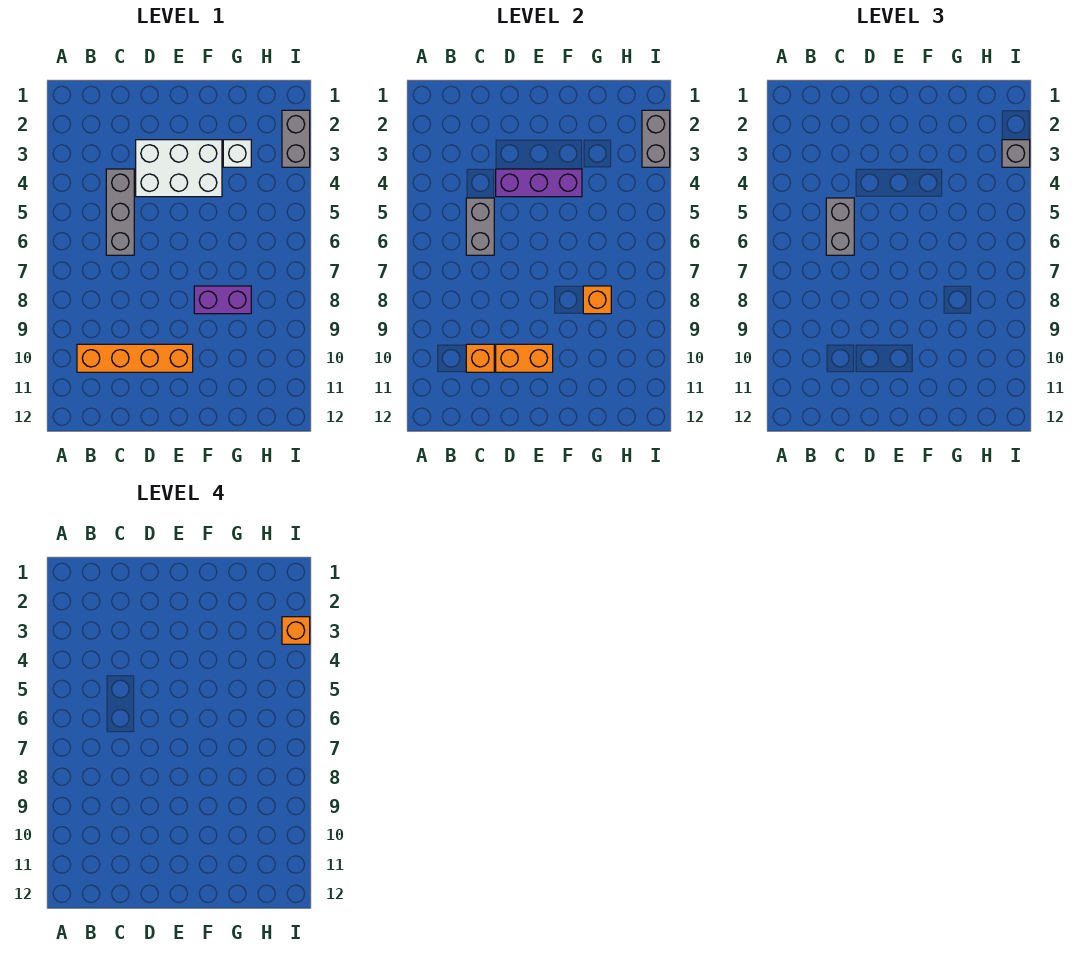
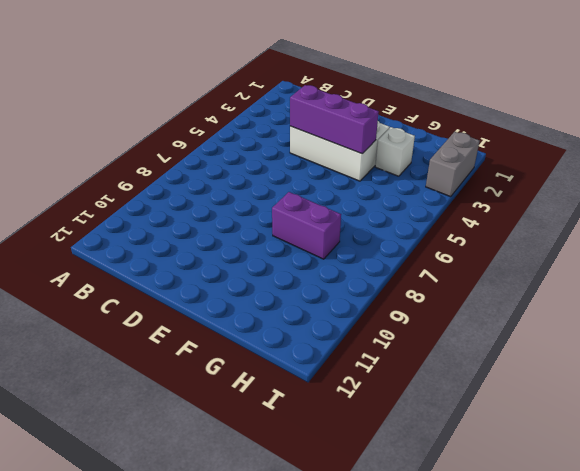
none -> orange brick B10:E10 level 1
none -> grey brick C4:C6 level 1
none -> grey brick C5:C6 level 2

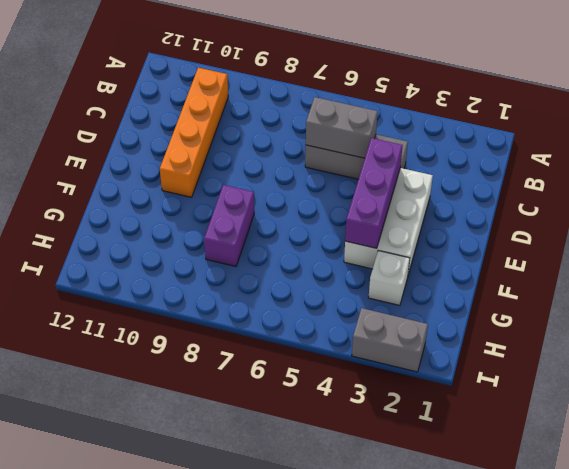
none -> orange brick C10 level 2
none -> orange brick D10:E10 level 2
none -> orange brick G8 level 2

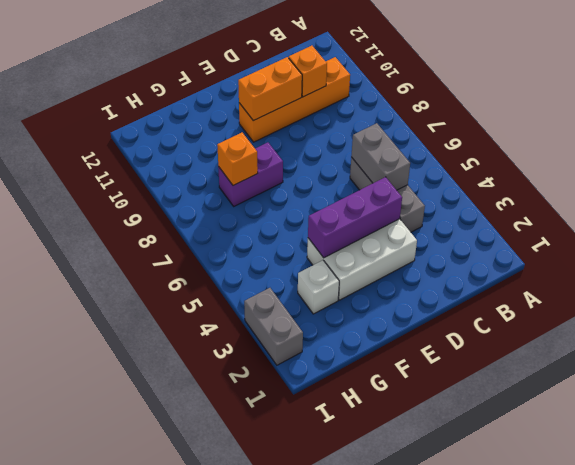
none -> grey brick I2:I3 level 2
none -> grey brick C5:C6 level 3
none -> grey brick I3 level 3

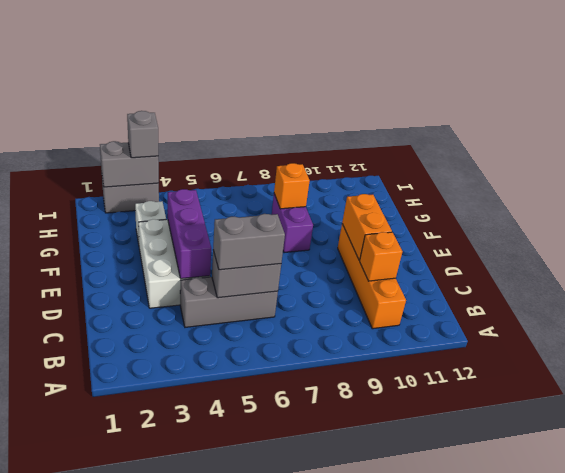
none -> orange brick I3 level 4

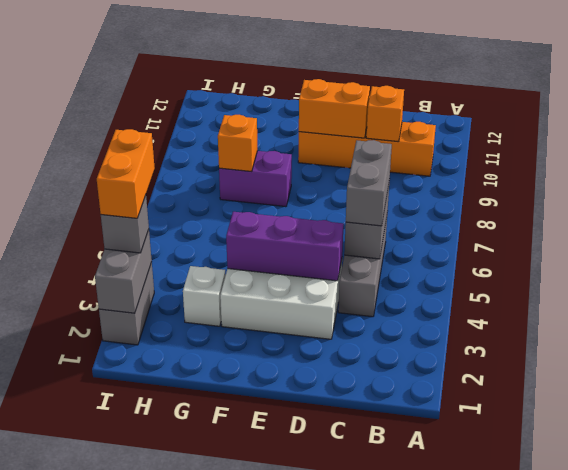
orange brick I3:I4 level 4 -> orange brick I3 level 4

